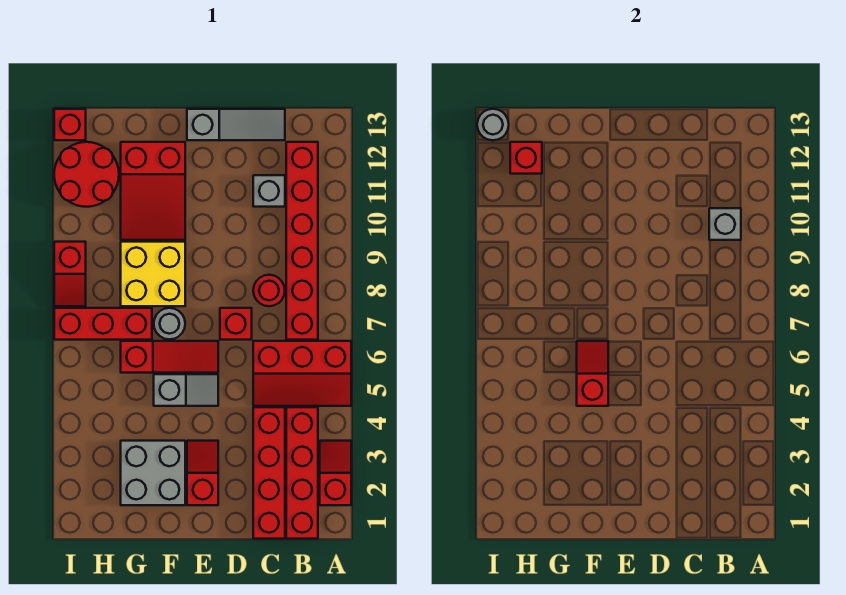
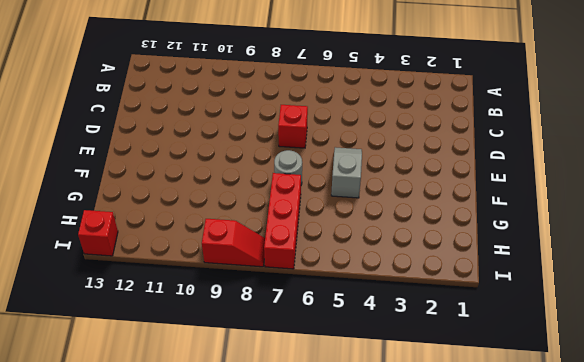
none -> red slope A2:A3 level 1 top 2
none -> red slope A5:C6 level 1 top 6
none -> red brick B1:B4 level 1

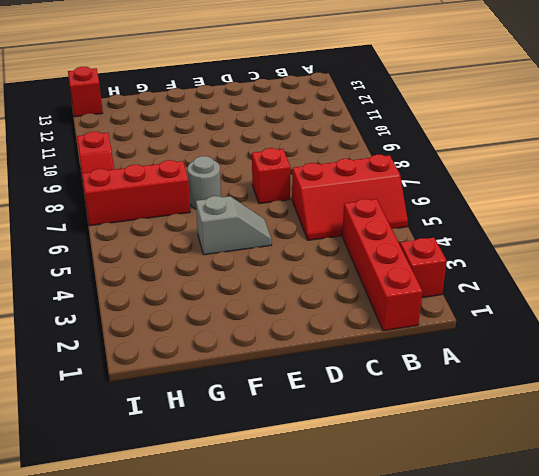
none -> red brick B7:B12 level 1
none -> red brick C1:C4 level 1
none -> red round brick C8 level 1

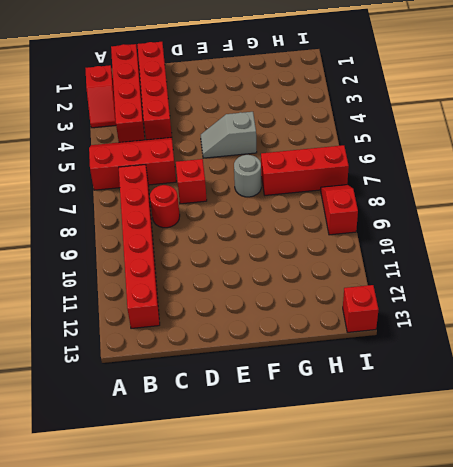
none -> grey brick C11 level 1
none -> grey slope C13:E13 level 1 top E
none -> red slope E2:E3 level 1 top 2

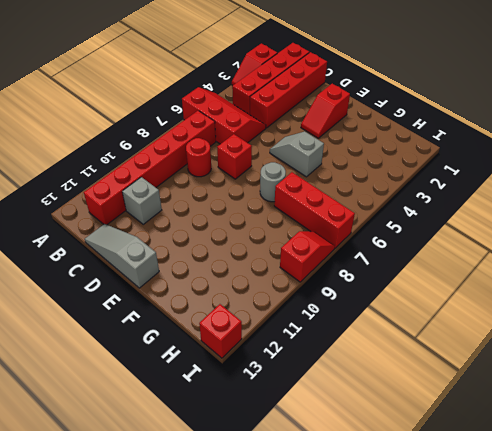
none -> red slope E6:G6 level 1 top G
none -> grey brick F2:G3 level 1
none -> yellow brick F8:G9 level 1

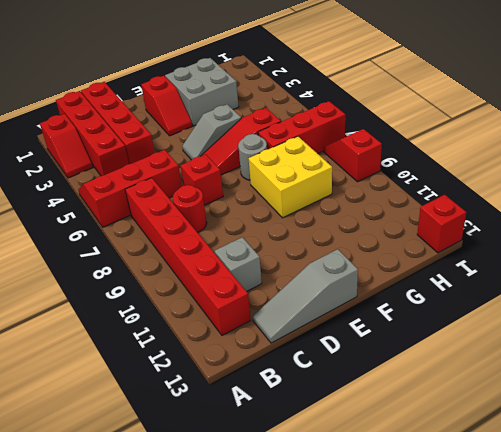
none -> red slope F10:G12 level 1 top 12
none -> red round brick H11:I12 level 1
none -> grey brick B10 level 2

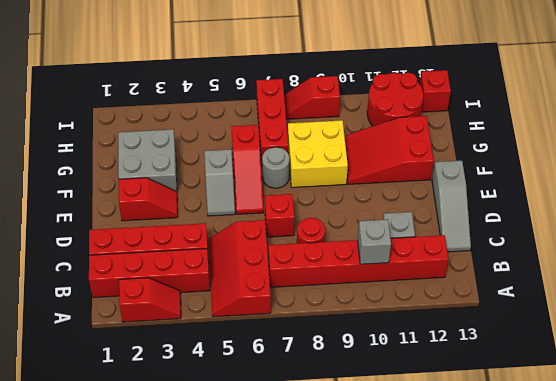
none -> red slope F5:F6 level 2 top 5
none -> red brick H12 level 2
none -> grey round brick I13 level 2

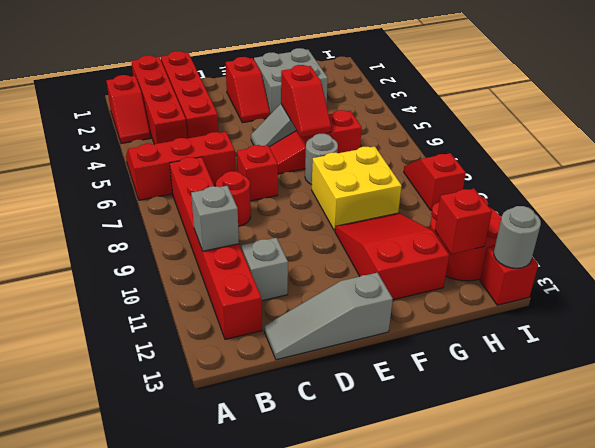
none -> red brick G7:I7 level 1

